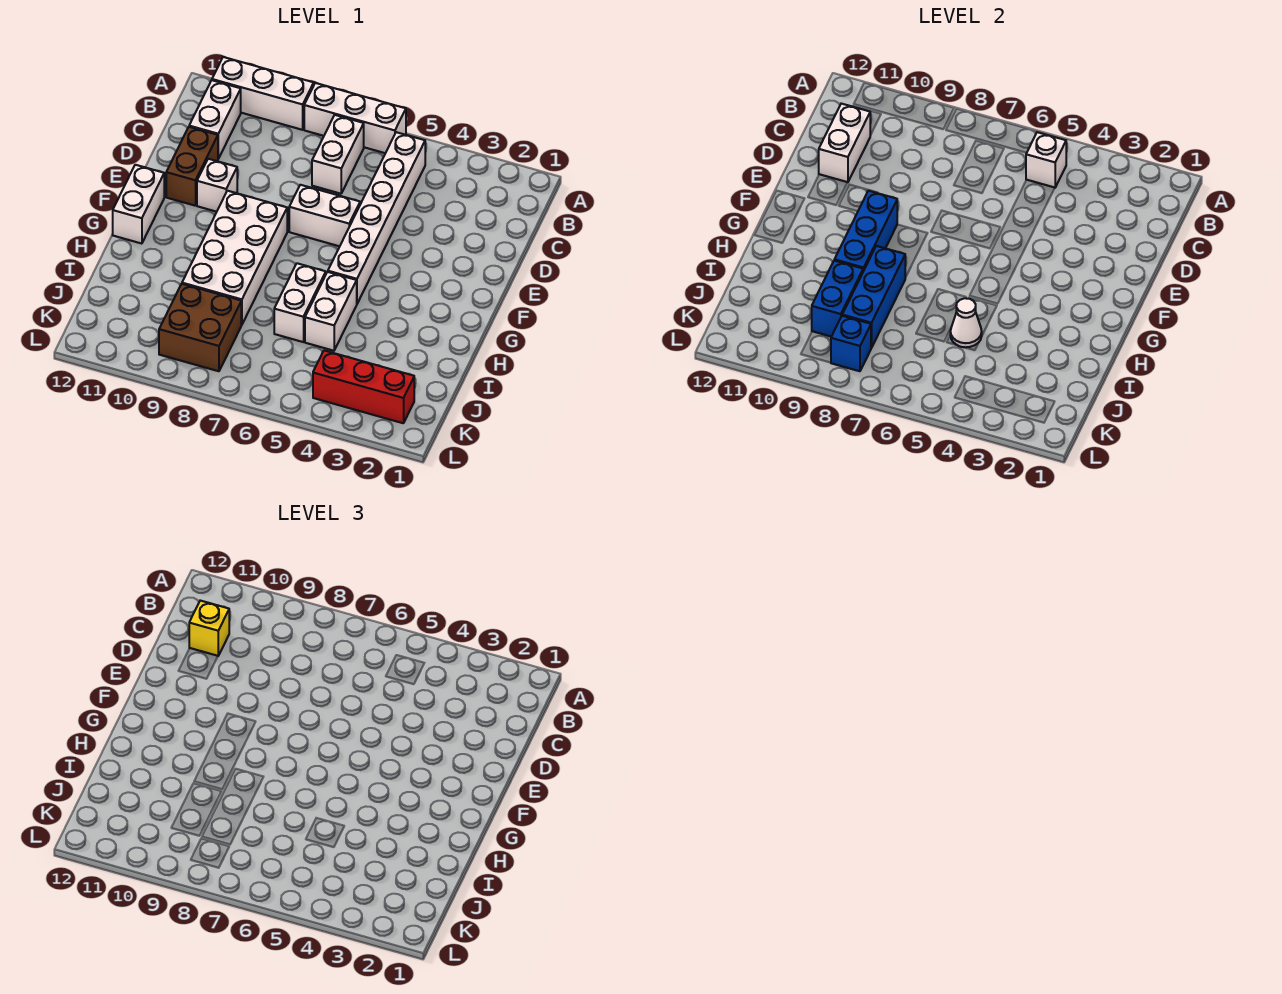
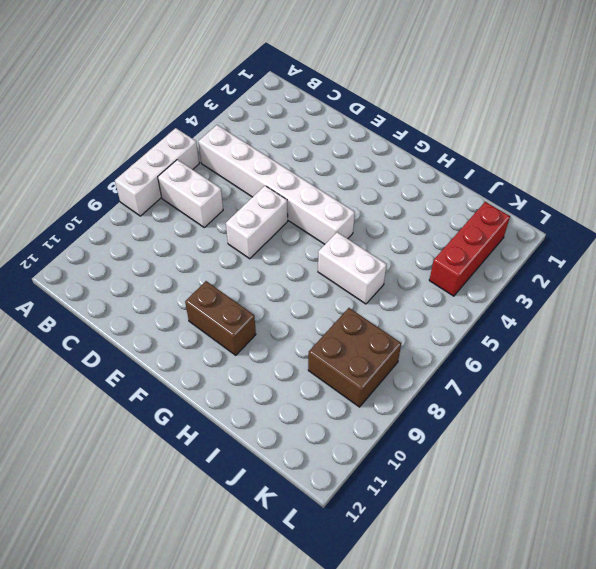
brown brick F10:G10 level 1 -> brown brick D11:E11 level 1
none -> white brick A9:A11 level 1
none -> white brick B11:C11 level 1
none -> white brick E10 level 1

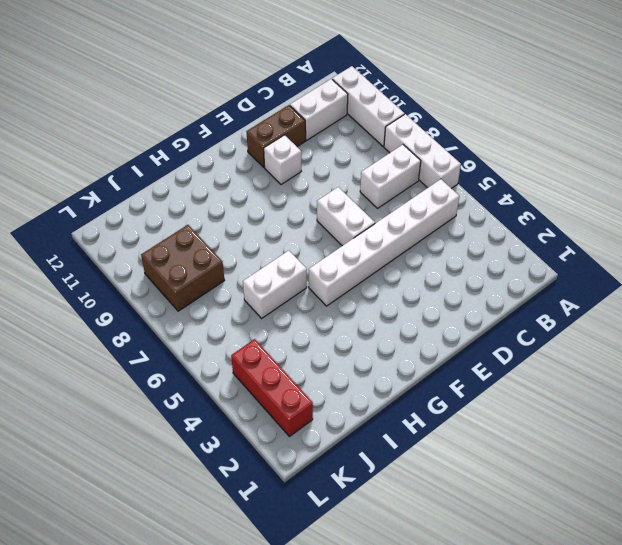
none -> white brick F8:I9 level 1
none -> white brick F12:G12 level 1
none -> white brick H5:I5 level 1

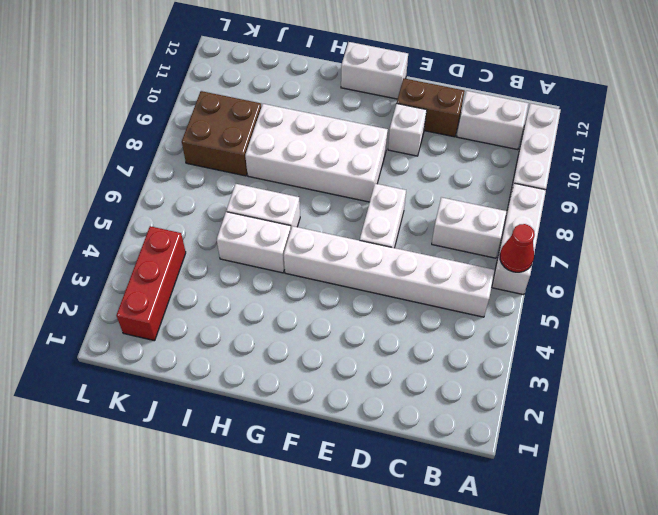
red cone A6 level 2 -> none
none -> white brick B5 level 2
none -> white brick C11:D11 level 2
none -> blue brick F9:H9 level 2

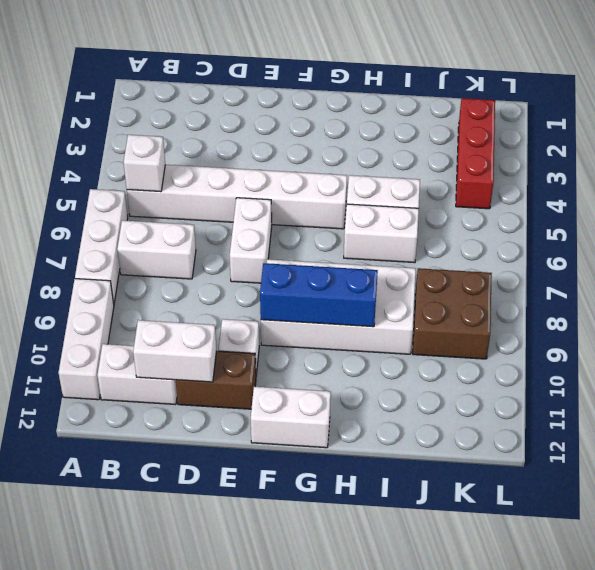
none -> blue brick H8:J8 level 2
none -> white cone I5 level 2
none -> blue brick I9:J9 level 2

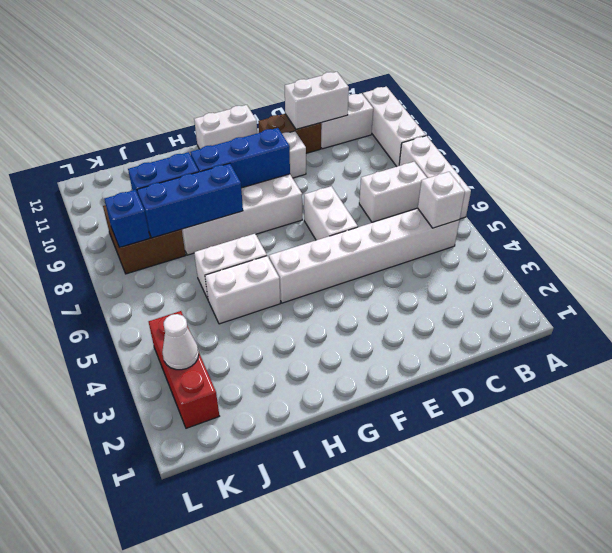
white cone K3 level 2 -> white cone I5 level 2
none -> yellow brick C11 level 3

